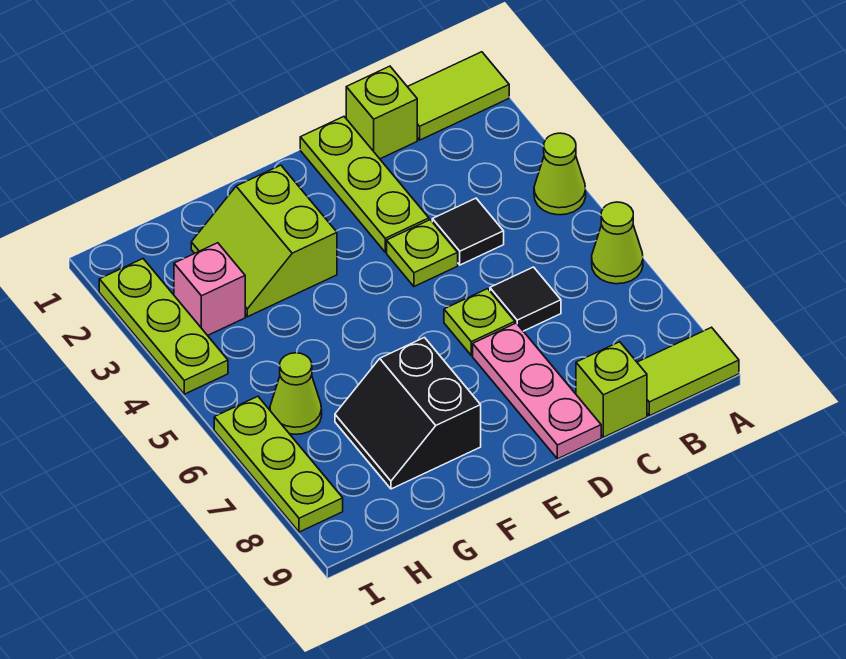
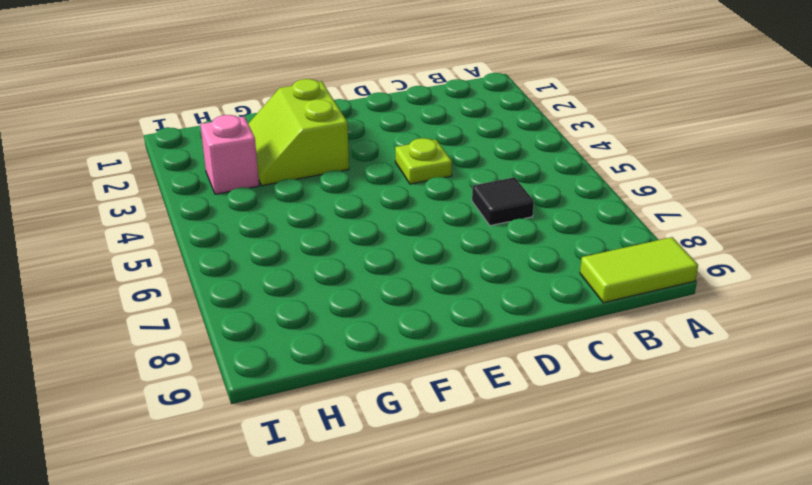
none -> lime tile A1:B1 level 1
none -> lime cone A4 level 1
none -> lime cone A6 level 1

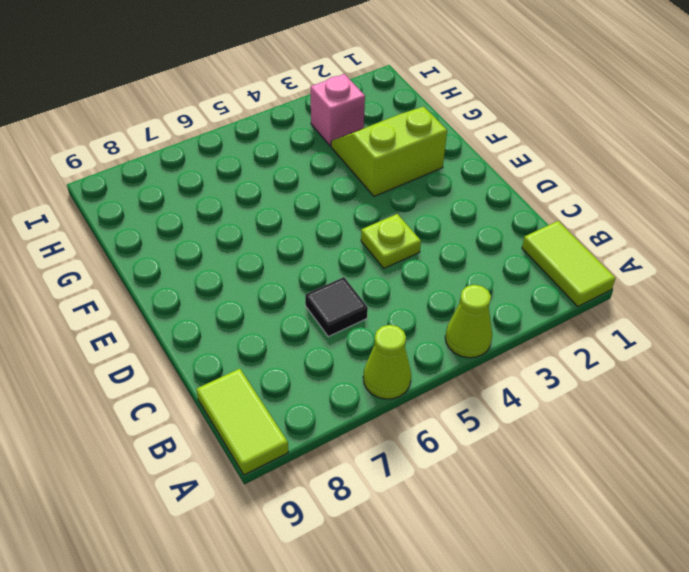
none -> lime brick C1 level 1
none -> black tile C4 level 1
none -> lime brick C9 level 1

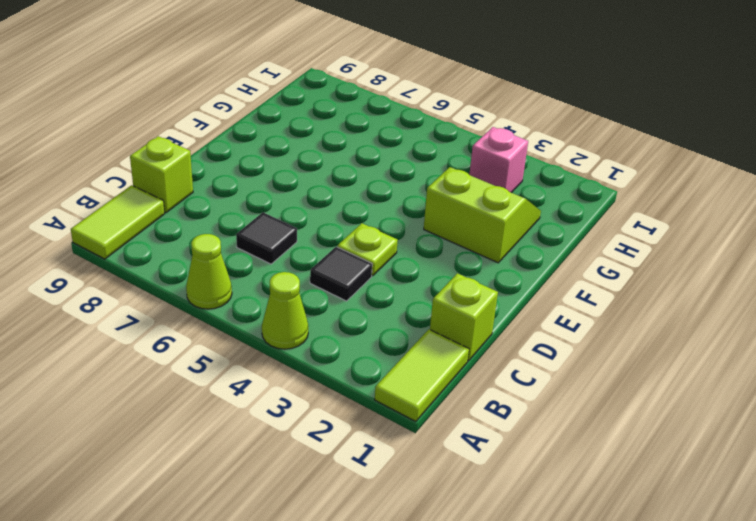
none -> lime plate D1:D3 level 1
none -> lime plate D6 level 1
none -> pink plate D7:D9 level 1

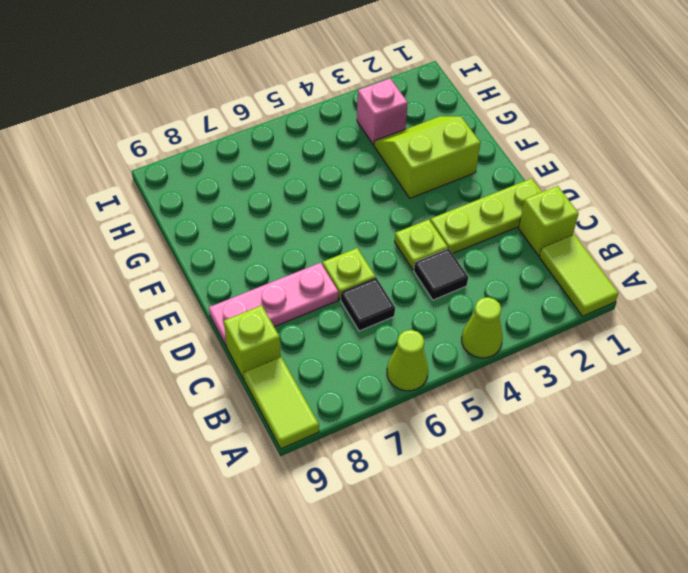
none -> black slope F7:G8 level 1 top F
none -> lime cone H6 level 1
none -> lime plate I2:I4 level 1

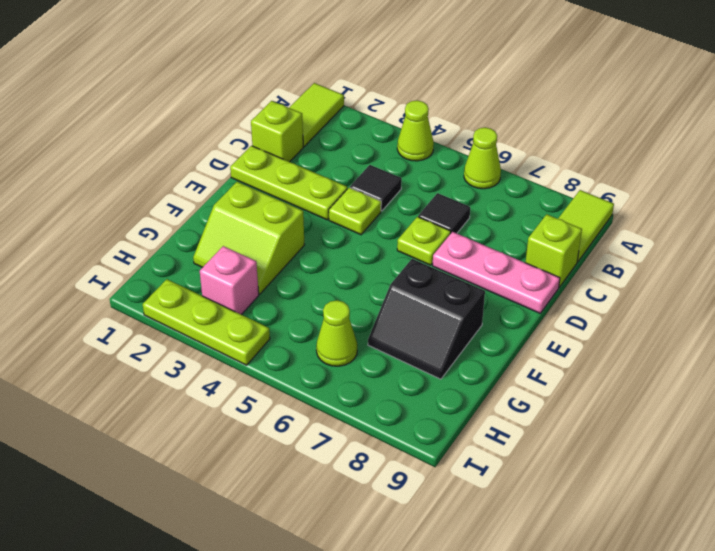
none -> lime plate I6:I8 level 1

